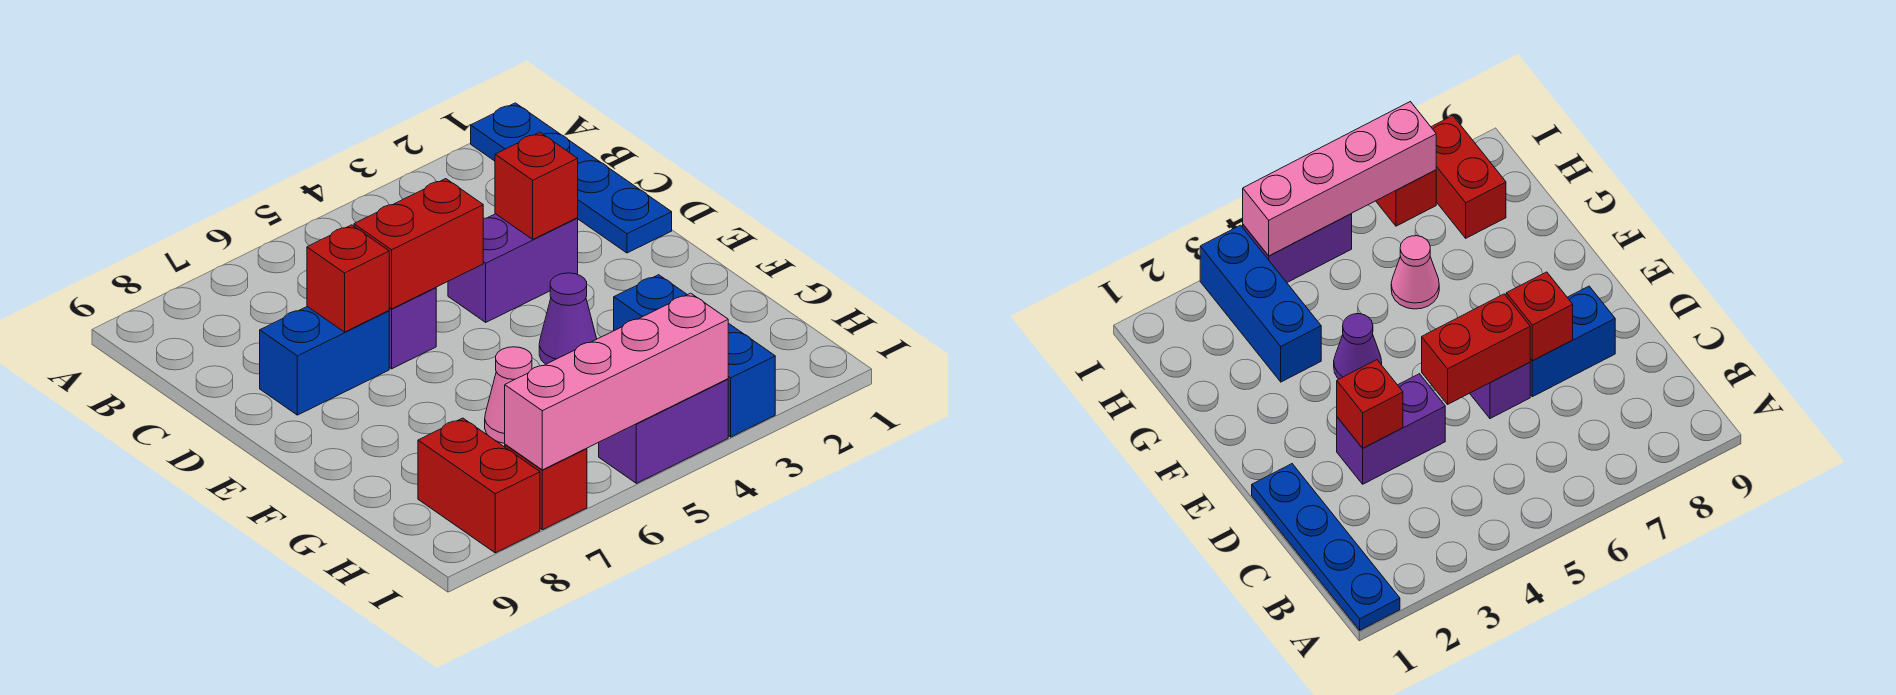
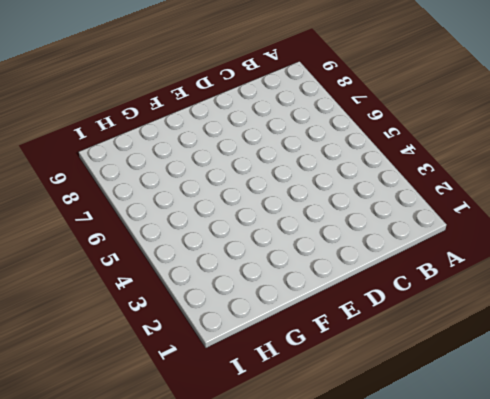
none -> blue plate A1:D1 level 1
none -> purple brick D3:D4 level 1
none -> purple brick D6 level 1

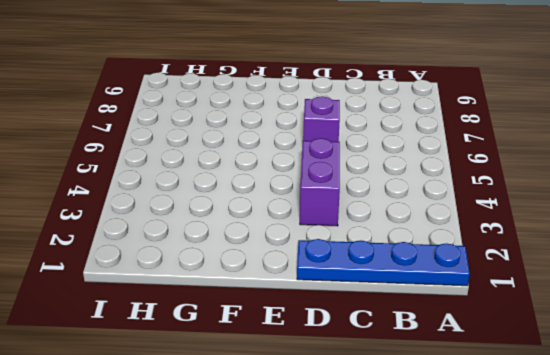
none -> blue brick D7:D8 level 1
none -> purple cone F4 level 1
none -> blue brick G3:I3 level 1

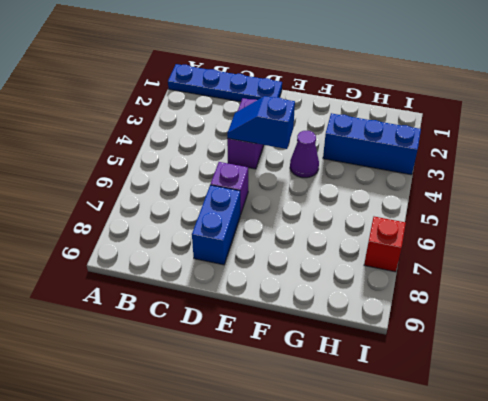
blue slope D4:E4 level 2 top E -> none
none -> pink cone G6 level 1
none -> red brick H8:I8 level 1
none -> purple brick I4:I5 level 1

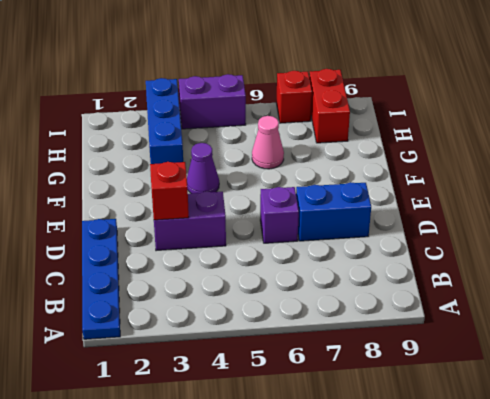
none -> red brick D5:D6 level 2
none -> red brick D7 level 2
none -> pink brick I4:I7 level 2

